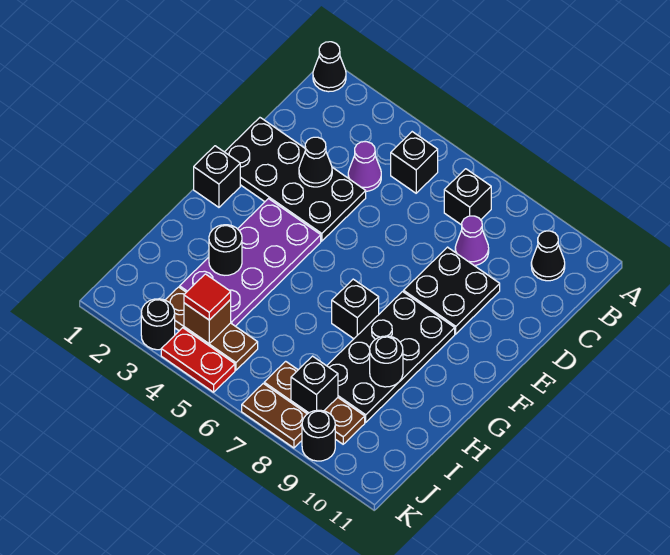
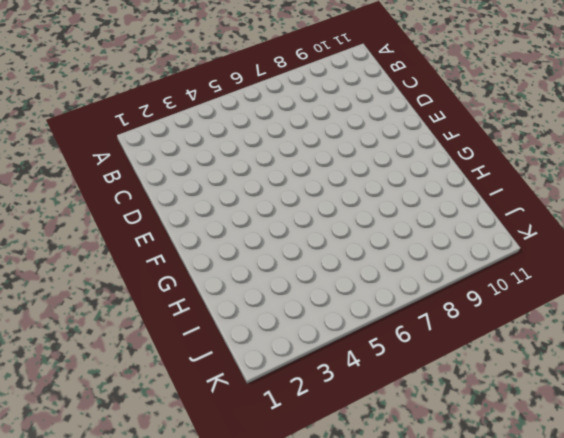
none -> black cone A1 level 1
none -> black brick B5 level 1
none -> black brick B7 level 1

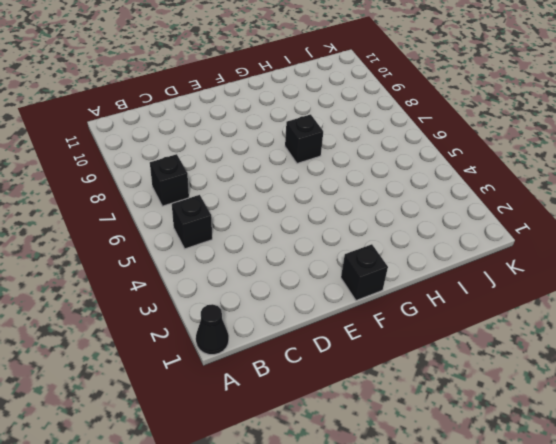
none -> black cone B10 level 1
none -> purple cone C4 level 1
none -> purple cone C8 level 1

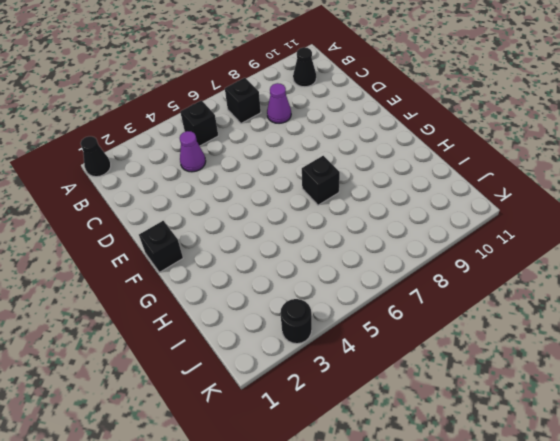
none -> black plate D1:E4 level 1
none -> black plate D8:E9 level 1
none -> purple plate F3:I4 level 1

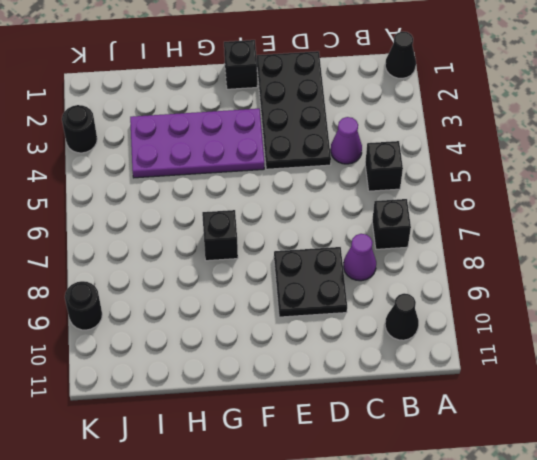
none -> black plate F8:I9 level 1
none -> brown plate J3:J5 level 1
none -> brown plate J7:J9 level 1

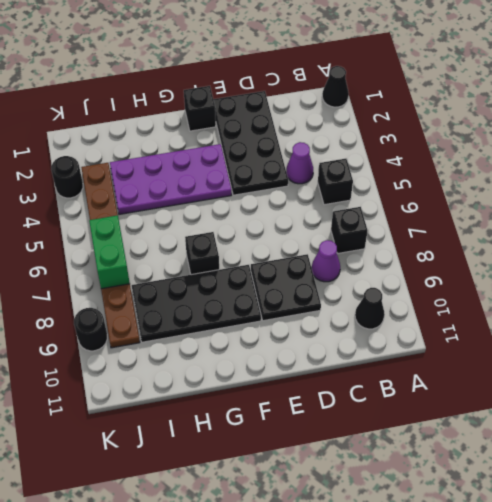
green brick J6:J7 level 2 -> none
none -> red plate K4:K5 level 1
none -> brown plate K7:K8 level 1
none -> black cone D3 level 2

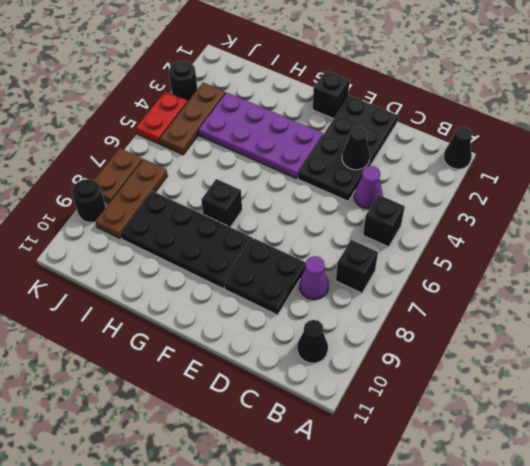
none -> black round brick H3 level 2
none -> black round brick H9 level 2
none -> brown brick J4 level 2

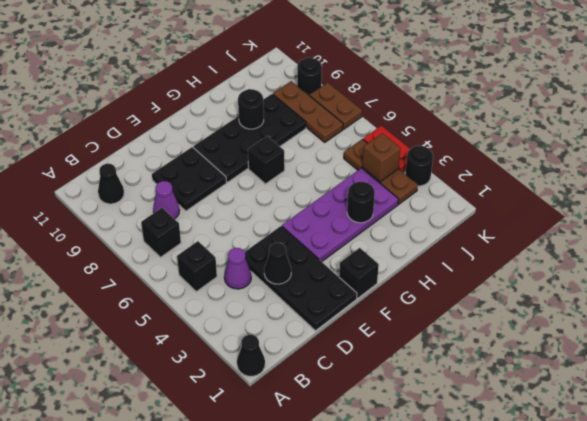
none -> black brick J8 level 2
none -> red tile J4 level 3

